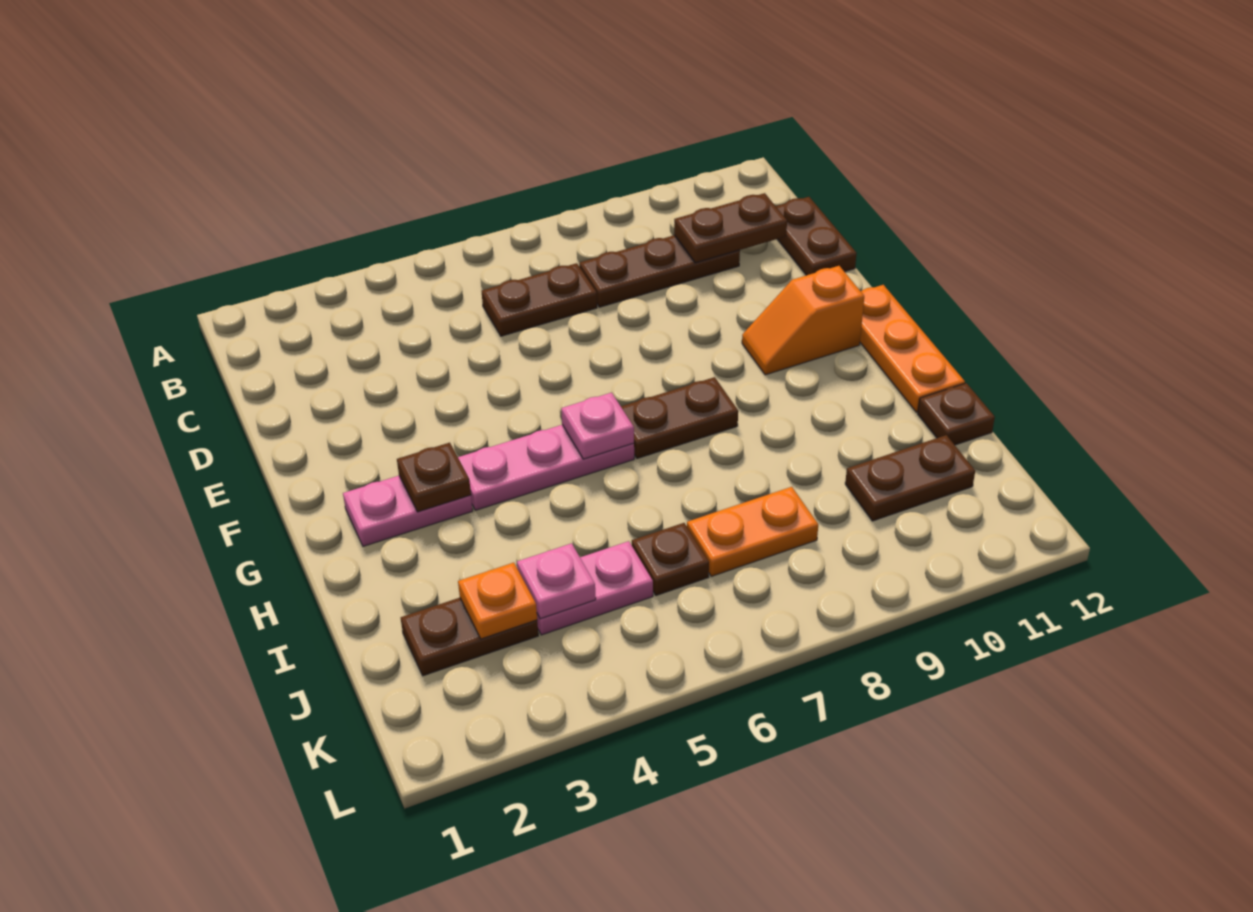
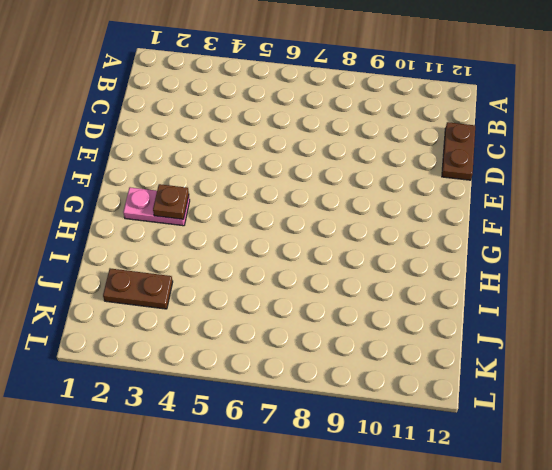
none -> brown plate C6:C7 level 1
none -> brown plate C8:C10 level 1
none -> orange slope F10:F11 level 1 top 11

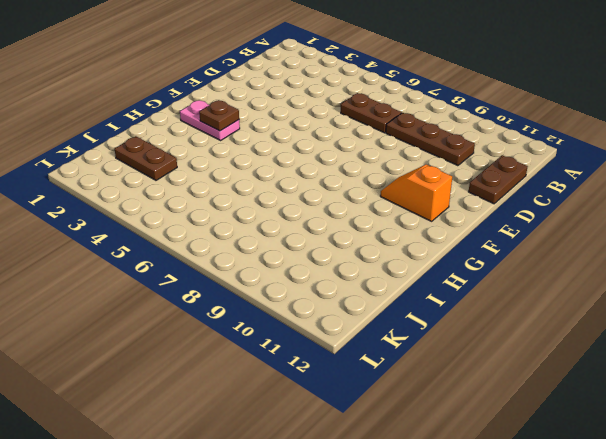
none -> orange plate F12:H12 level 1
none -> pink plate G4:G6 level 1
none -> brown plate G7:G8 level 1

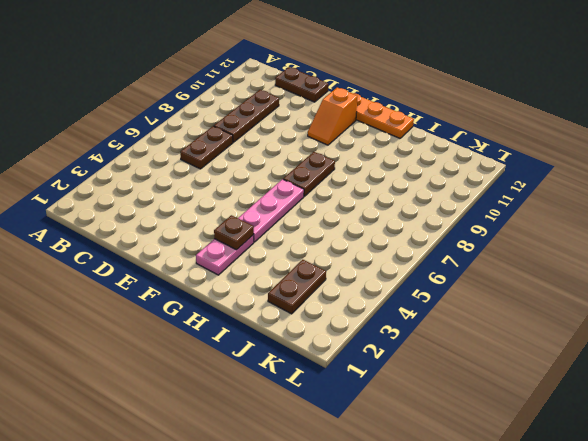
none -> brown plate I12 level 1
none -> pink plate J4:J5 level 1
none -> brown plate J6 level 1

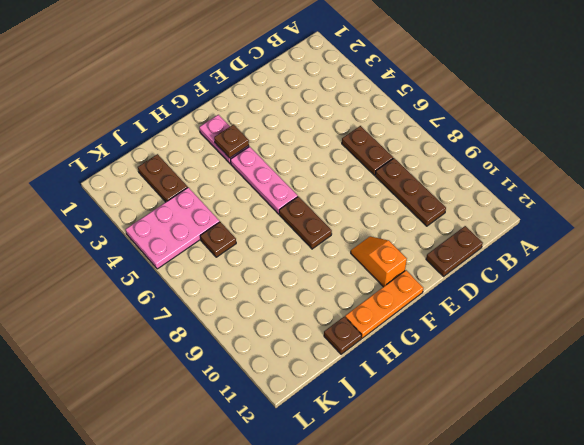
pink plate J4:L5 level 1 -> pink plate J4:J5 level 1
none -> orange plate J7:J8 level 1
none -> brown plate J10:J11 level 1
none -> brown plate C10:C11 level 2

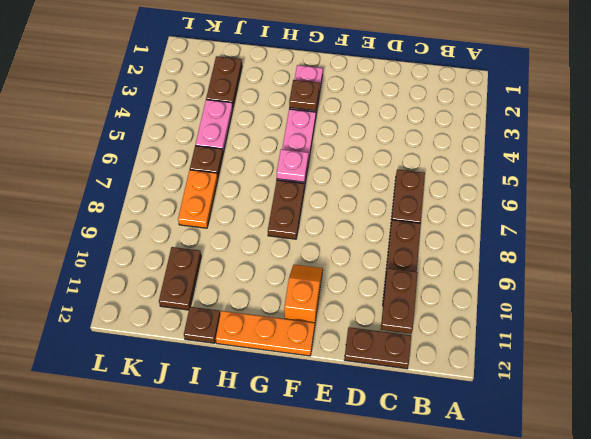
none -> orange plate J3 level 2
none -> pink plate J4 level 2

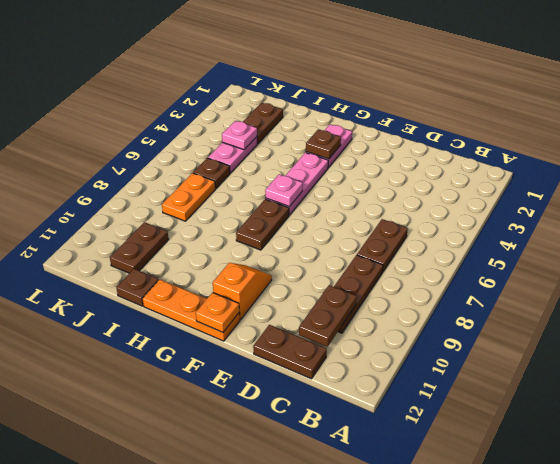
orange plate F12 level 2 -> orange plate J3 level 2

